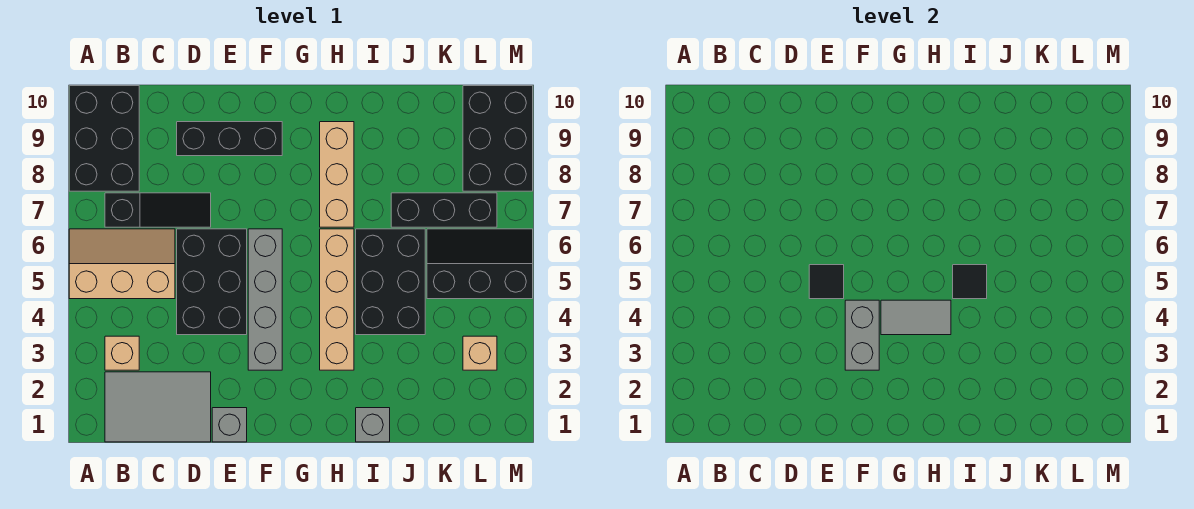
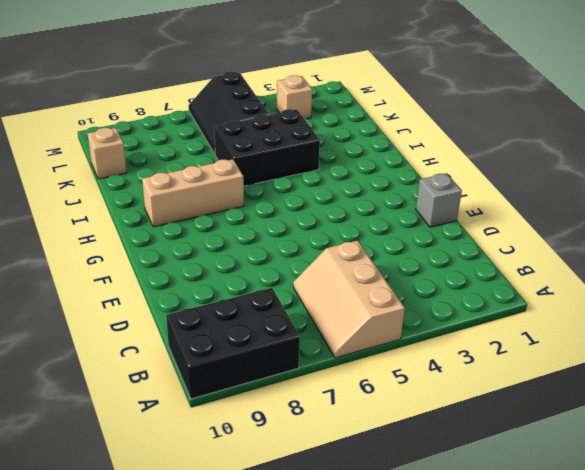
tan brick K10 level 1 -> tan brick B3 level 1
none -> grey tile B1:D2 level 1
none -> black slope B7:D7 level 1 top B
none -> black brick D4:E6 level 1

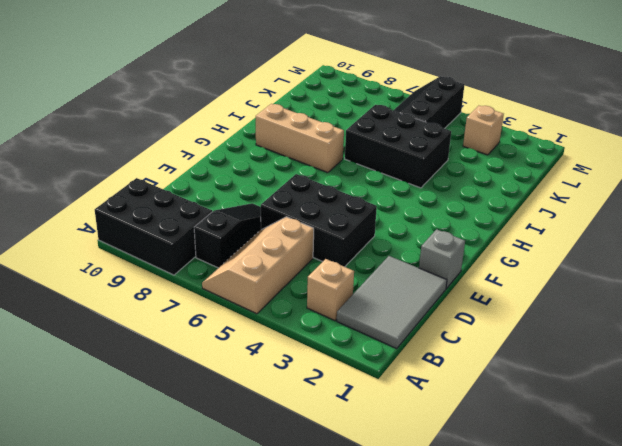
none -> black brick D9:F9 level 1
none -> grey brick F3:F6 level 1
none -> tan brick H3:H6 level 1

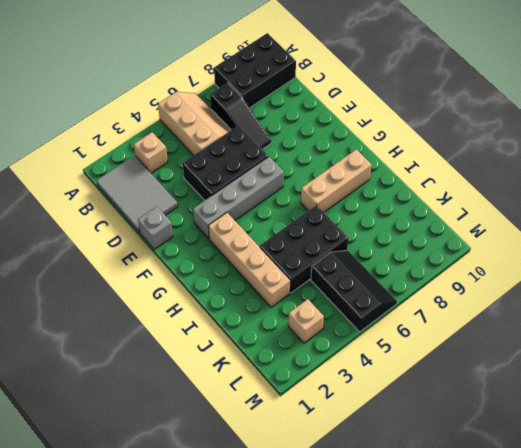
tan brick G3:J3 level 1 -> tan brick H3:H6 level 1
none -> black brick D9:F9 level 1
none -> grey brick I1 level 1
none -> black brick J7:L7 level 1

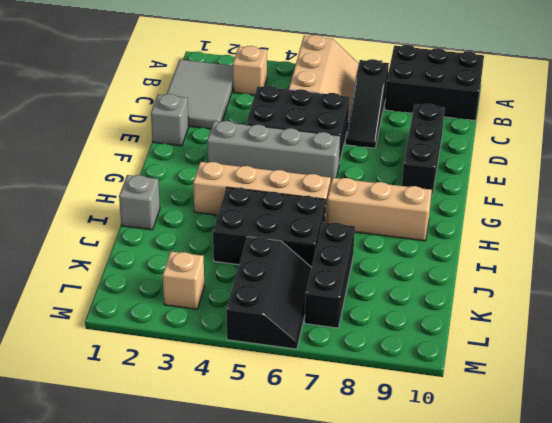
none -> black brick L8:M10 level 1
none -> black tile E5 level 2
none -> grey brick F3:F4 level 2

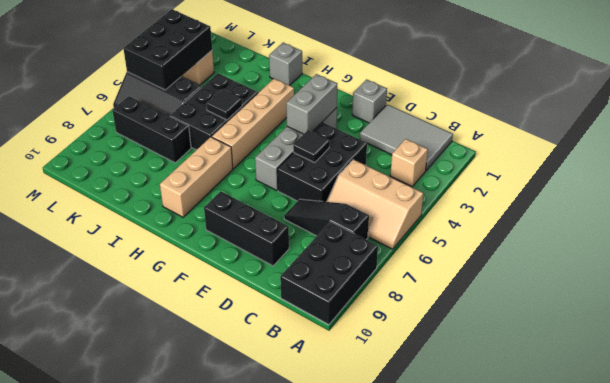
black brick L3:M5 level 2 -> black brick L8:M10 level 1
none -> grey tile G4:H4 level 2

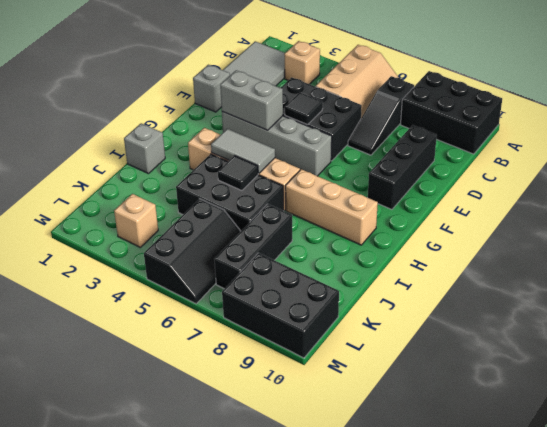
grey tile H4:H5 level 2 -> grey tile G4:H4 level 2

